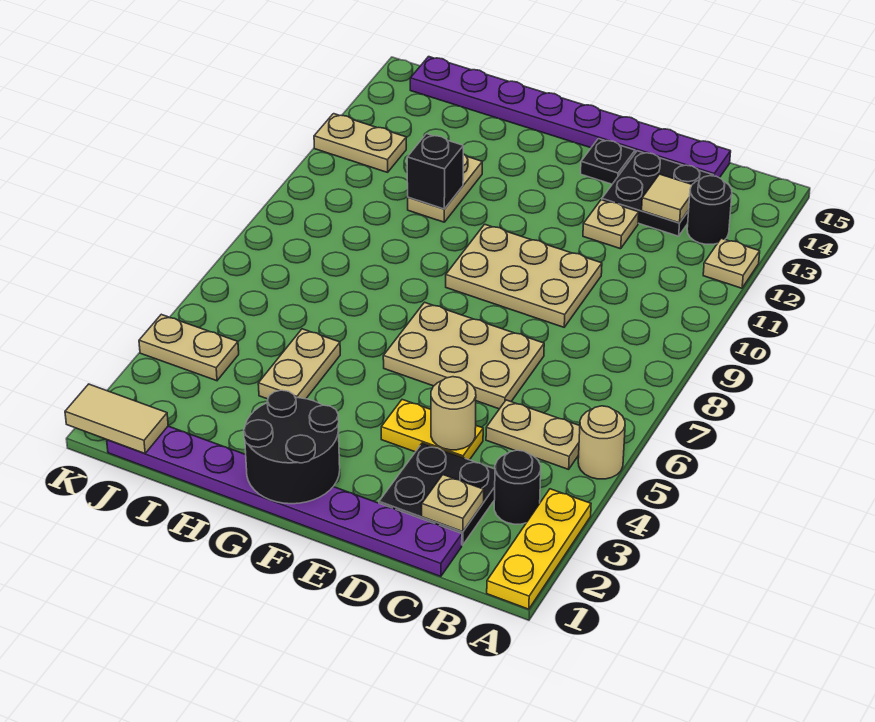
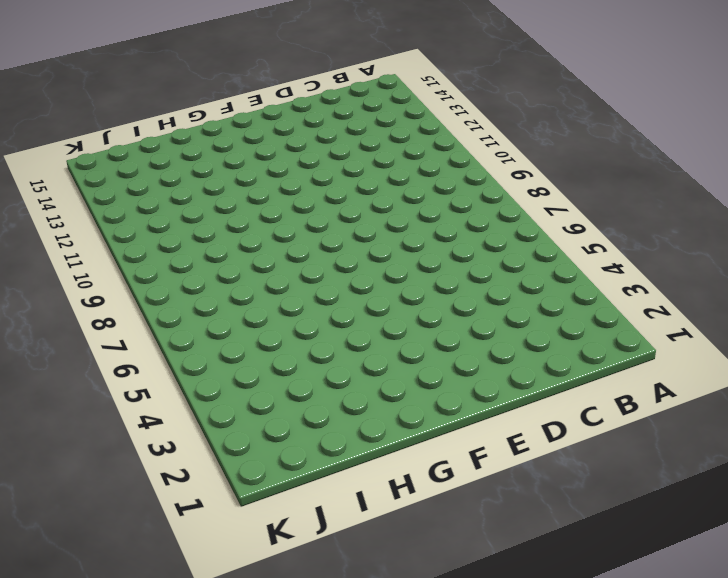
none -> yellow plate A1:A3 level 1
none -> tan round brick A5 level 1
none -> tan plate A12 level 1

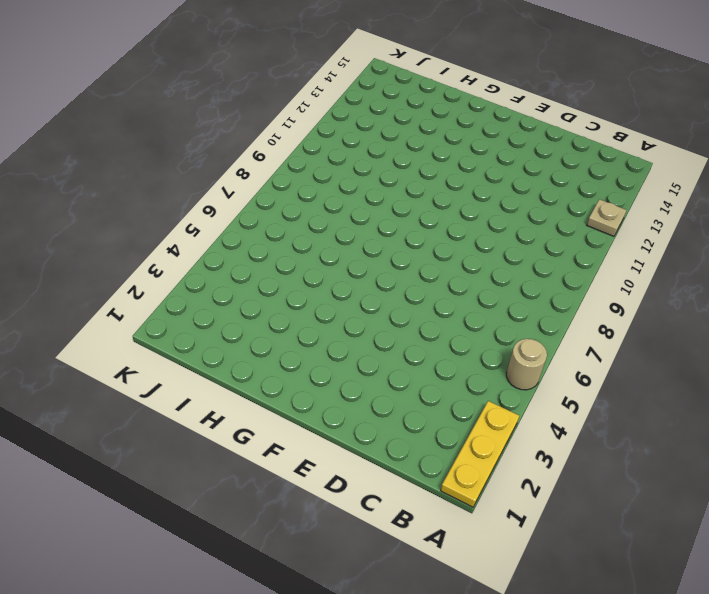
none -> black round brick B3 level 1
none -> tan plate B5:C5 level 1
none -> black round brick B13 level 1

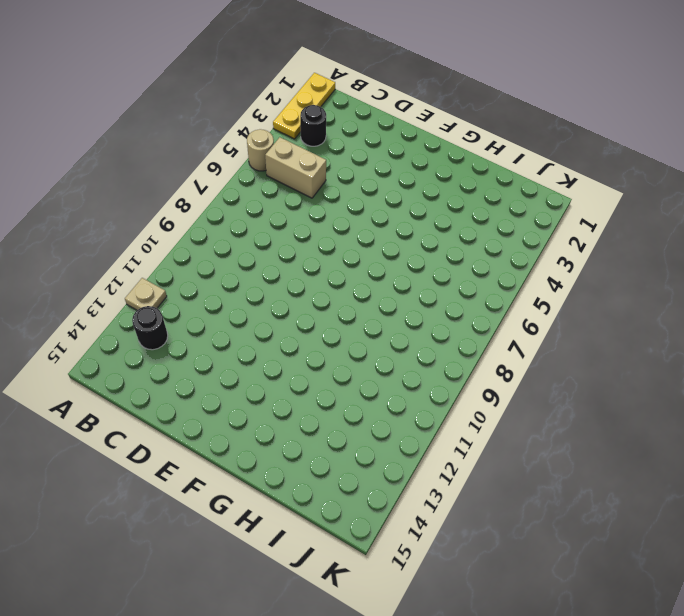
tan brick B5:C5 level 1 -> tan plate B5:C5 level 1
none -> purple plate C1:J1 level 1
none -> black plate C2:D3 level 1
none -> black plate C13:D14 level 1

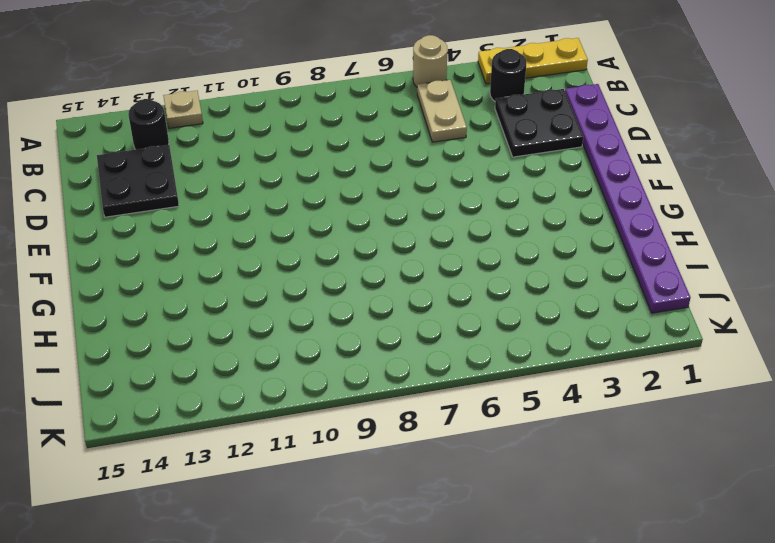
none -> purple plate C15:J15 level 1
none -> yellow plate D4:E4 level 1
none -> tan plate D6:F7 level 1

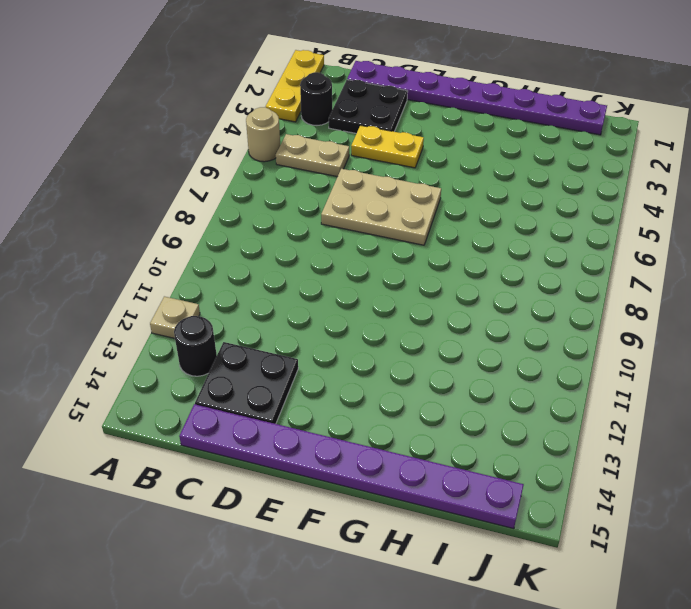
none -> tan plate D9:F10 level 1
none -> tan plate D12 level 1
none -> black plate E14 level 1

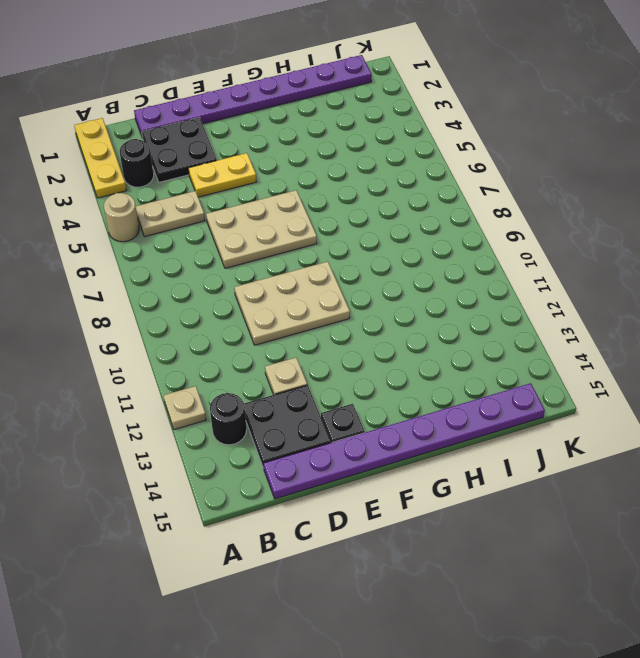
none -> tan plate H4:H5 level 1
none -> tan plate H11:H12 level 1
none -> tan plate J4:K4 level 1

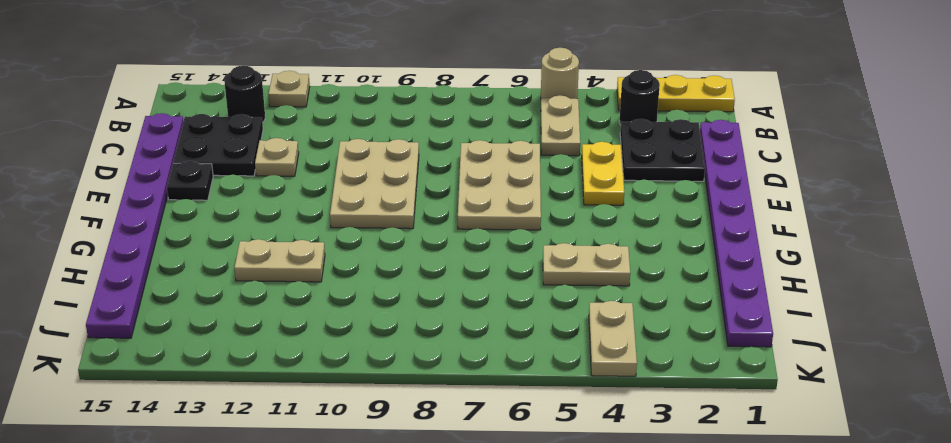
none -> tan plate J12:K12 level 1
none -> tan plate C2 level 2
none -> tan tile C13 level 2

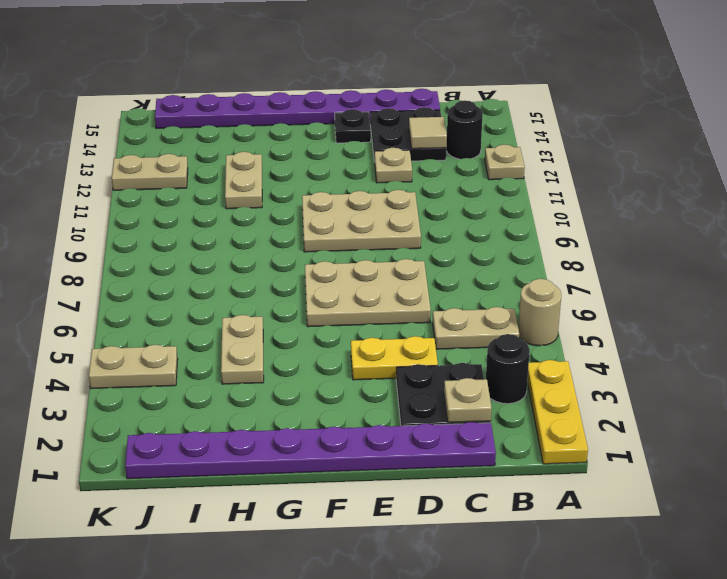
none -> tan round brick D4 level 2
none -> black round brick F1:G2 level 2
none -> black brick H11 level 2

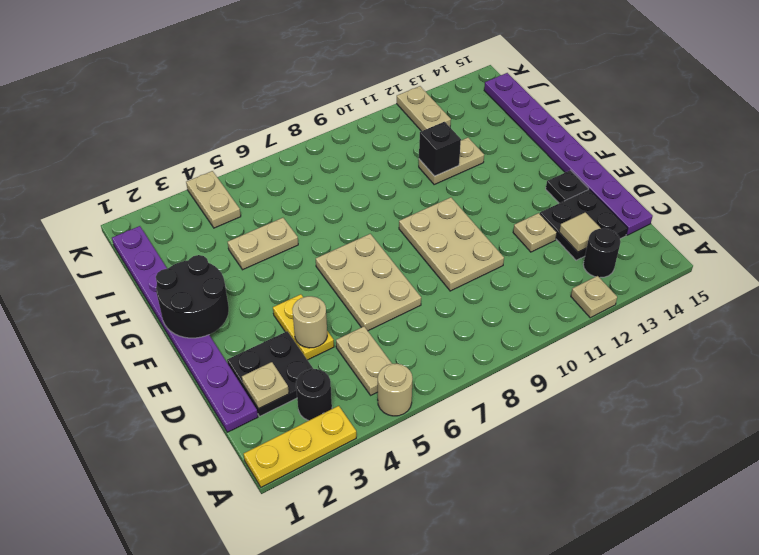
none -> tan tile J1:K1 level 2

